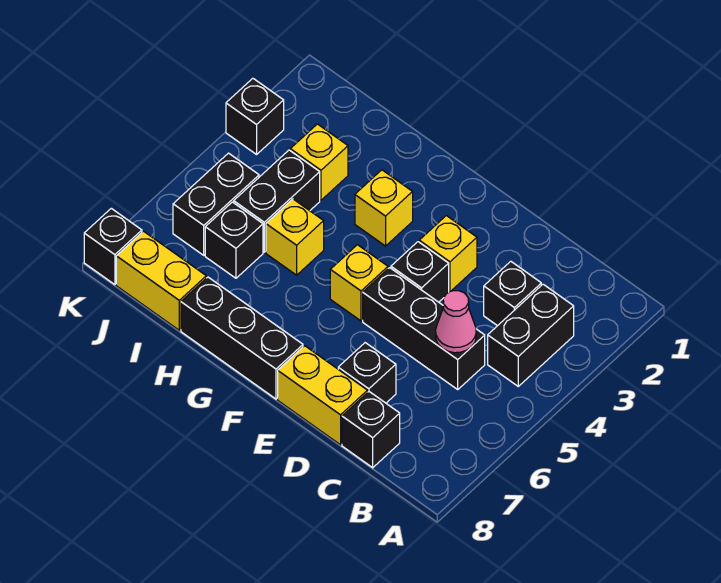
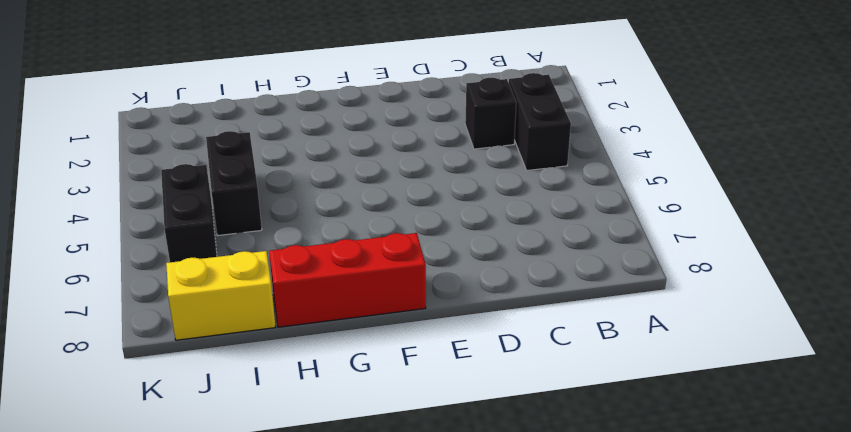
red brick F8:H8 level 1 -> black brick F8:H8 level 1
none -> black brick C5:E5 level 1
none -> black brick C8 level 1
none -> black brick D7 level 1

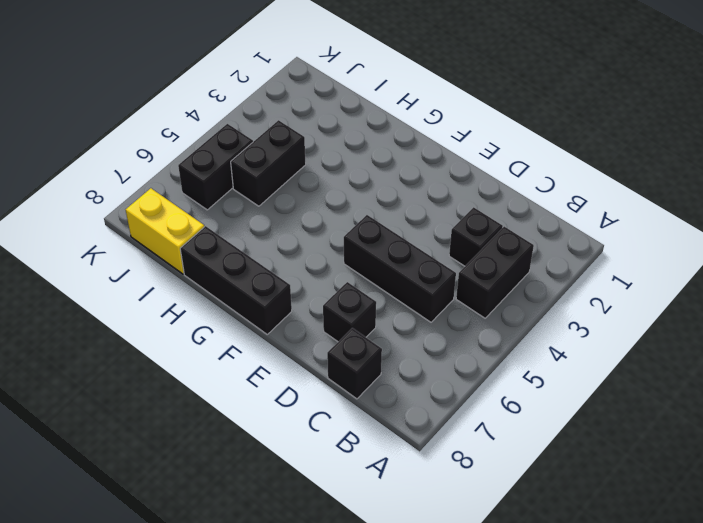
none -> yellow brick D8:E8 level 1
none -> yellow brick E3 level 1
none -> black brick E4 level 1

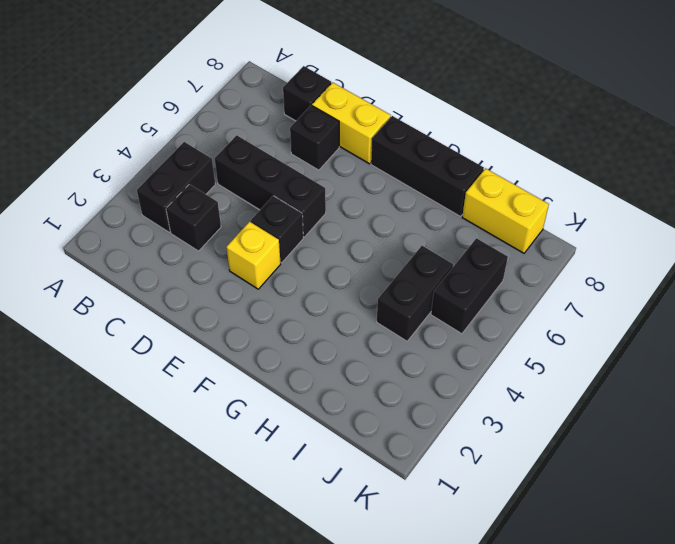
none -> yellow brick F5 level 1
none -> yellow brick G3 level 1
none -> yellow brick H5 level 1

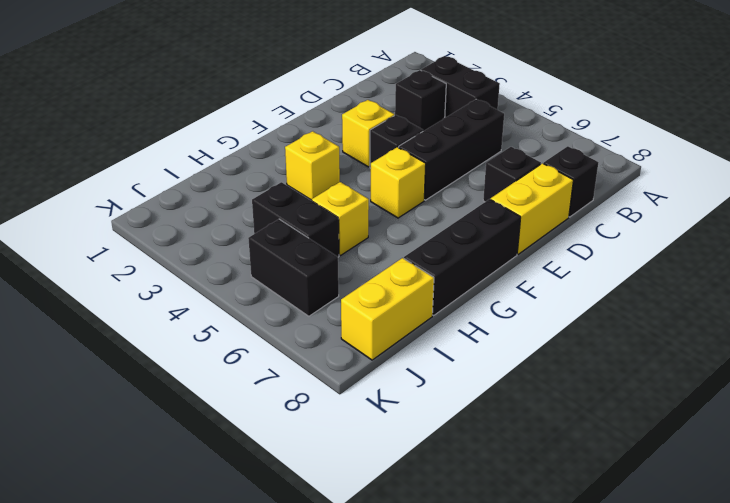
none -> yellow brick I3 level 1
none -> black brick I6 level 1
none -> black brick K3 level 1

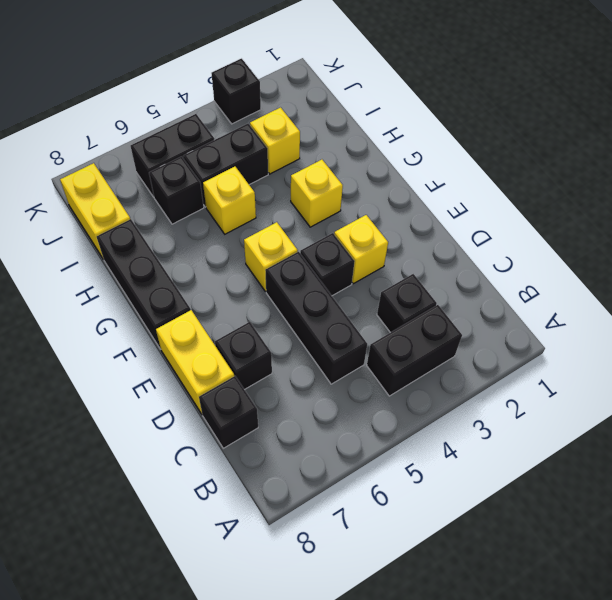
none -> black brick K8 level 1
none -> pink cone C5 level 2

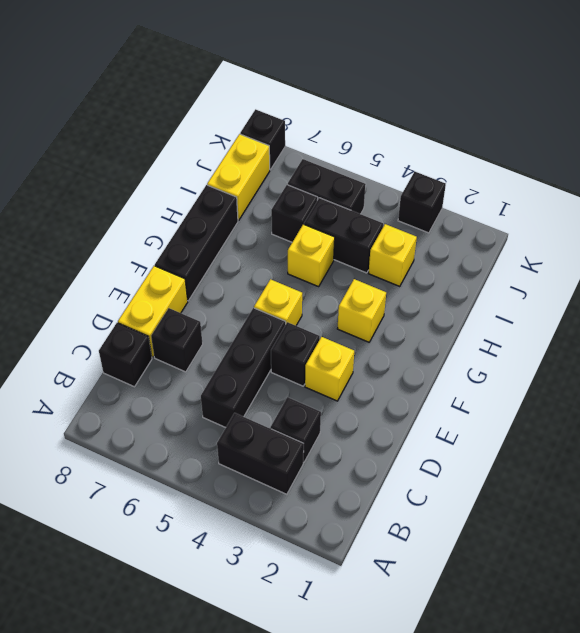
none -> pink cone C5 level 2

